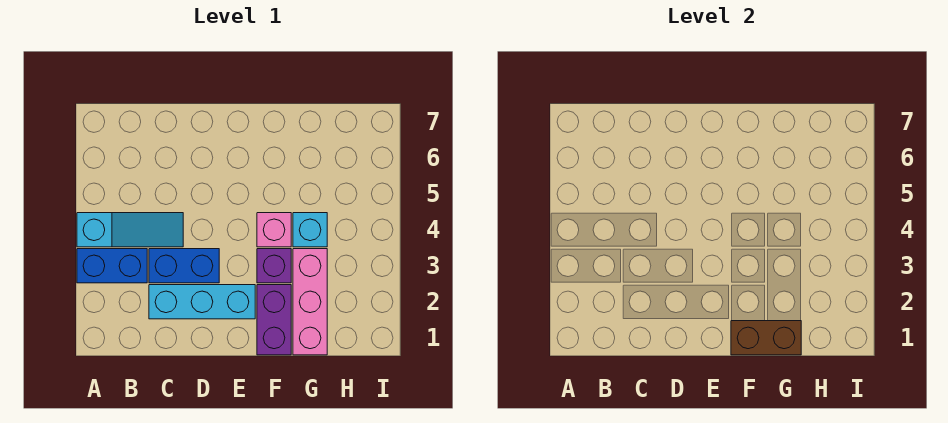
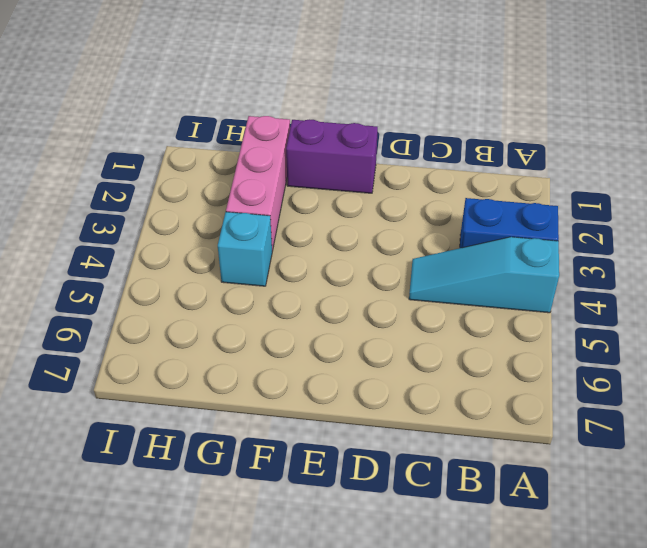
purple brick E1:F1 level 1 -> purple brick F1:F2 level 1
none -> cyan brick C2:E2 level 1
none -> blue brick C3:D3 level 1

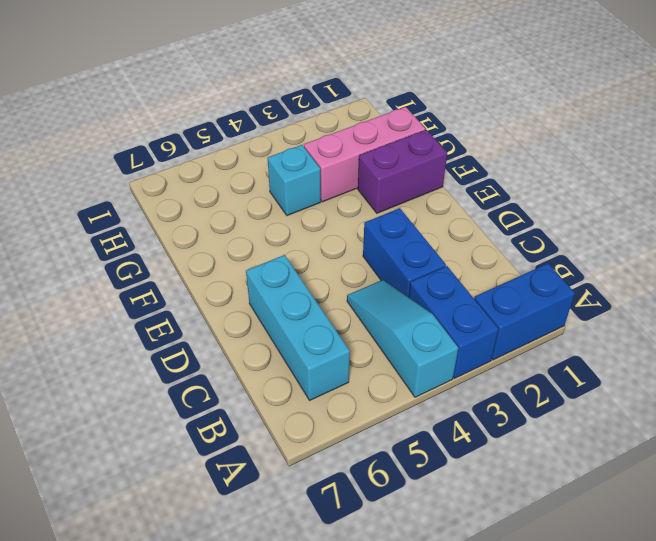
blue brick A1:A2 level 1 -> none
cyan brick B6:D6 level 1 -> cyan brick C2:E2 level 1
none -> purple brick F3 level 1
none -> pink brick F4 level 1

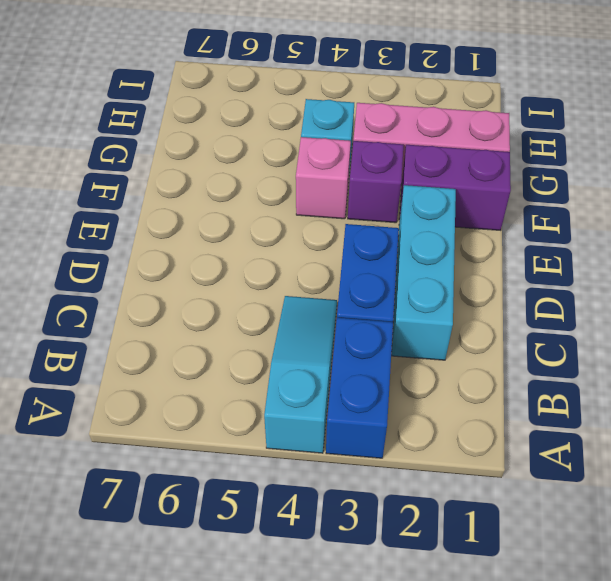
none -> brown brick F1:G1 level 2

